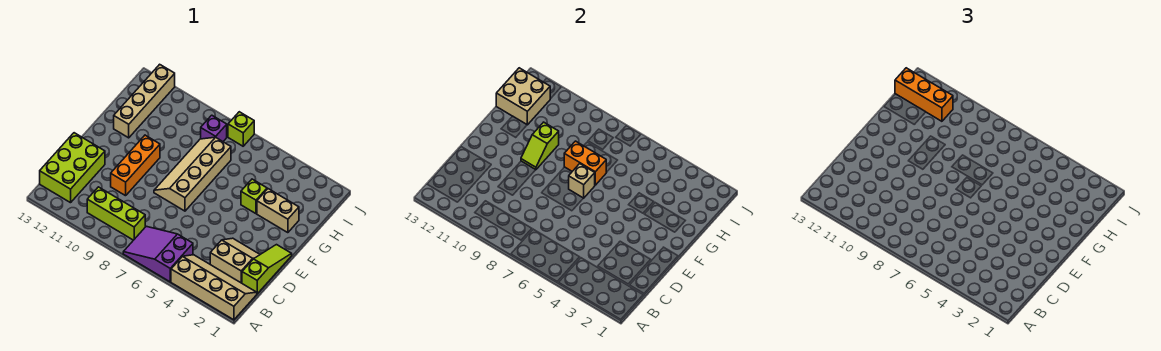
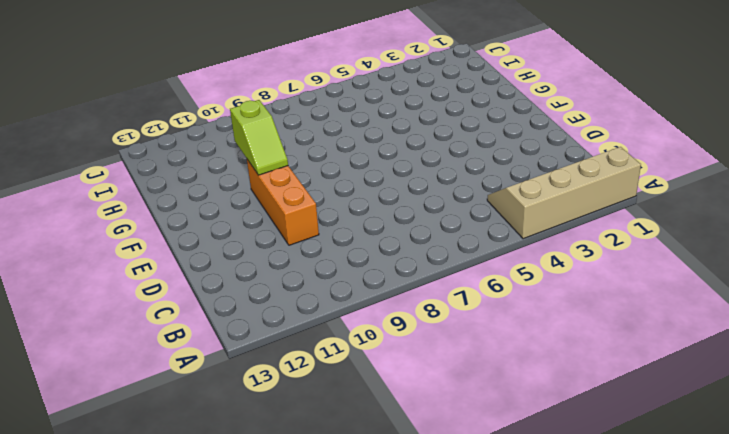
none -> purple slope A5:B7 level 1 top 5
none -> lime brick B8:B10 level 1
none -> lime brick B12:D13 level 1

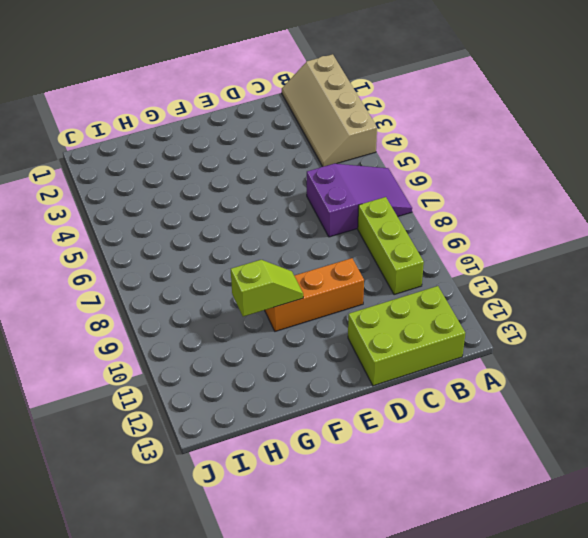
purple slope A6:C7 level 1 top C -> purple slope A5:B7 level 1 top 5
none -> lime slope C1:E1 level 1 top C
none -> tan slope C2:D3 level 1 top C
none -> tan slope E7:H8 level 1 top 7

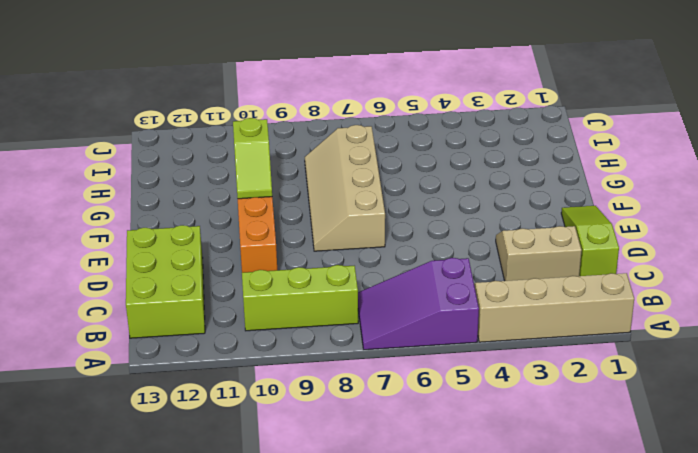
none -> tan brick G2:G3 level 1
none -> lime brick G4 level 1
none -> tan brick G12:J12 level 1

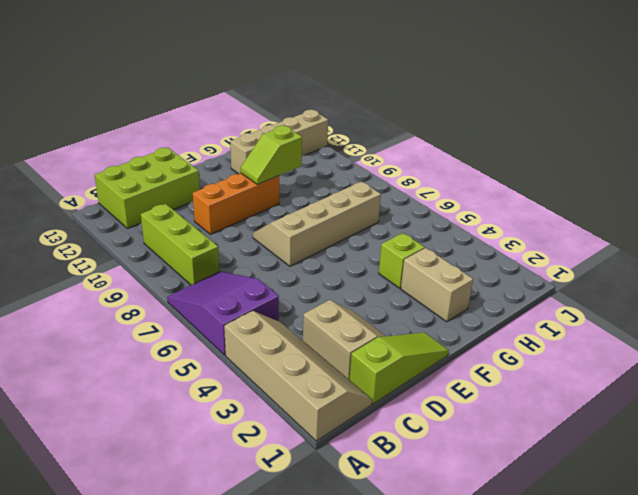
none -> purple brick I8 level 1
none -> lime brick J7 level 1
none -> tan brick F7 level 2

